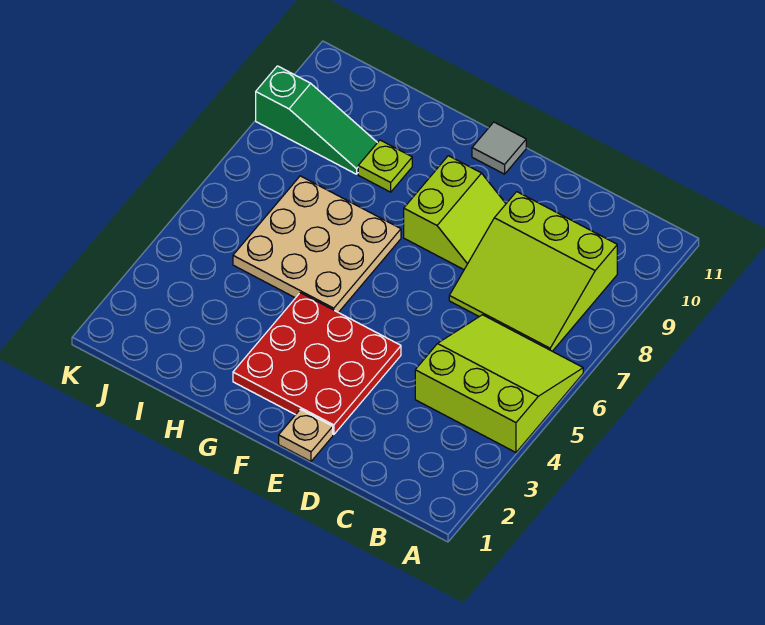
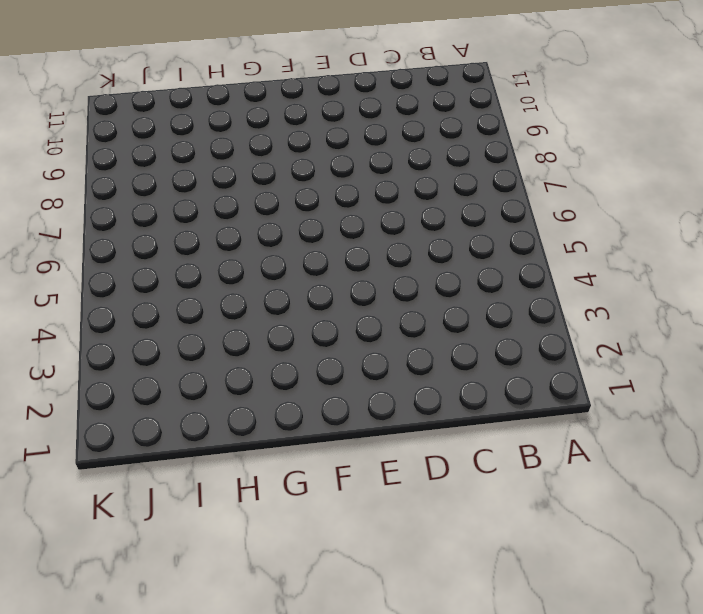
none -> lime slope A4:C6 level 1 top 4
none -> lime slope B7:D9 level 1 top 9

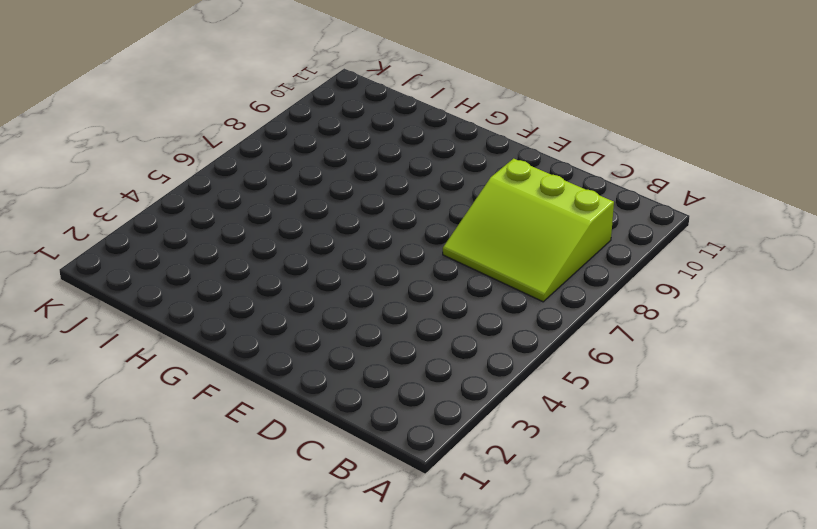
none -> lime slope A4:C6 level 1 top 4
none -> tan plate E1 level 1

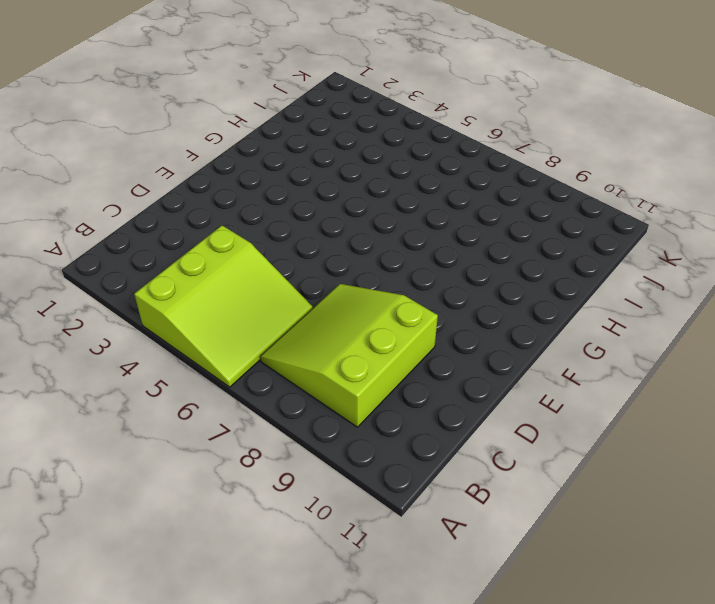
none -> tan plate E1 level 1
none -> red plate E2:G4 level 1

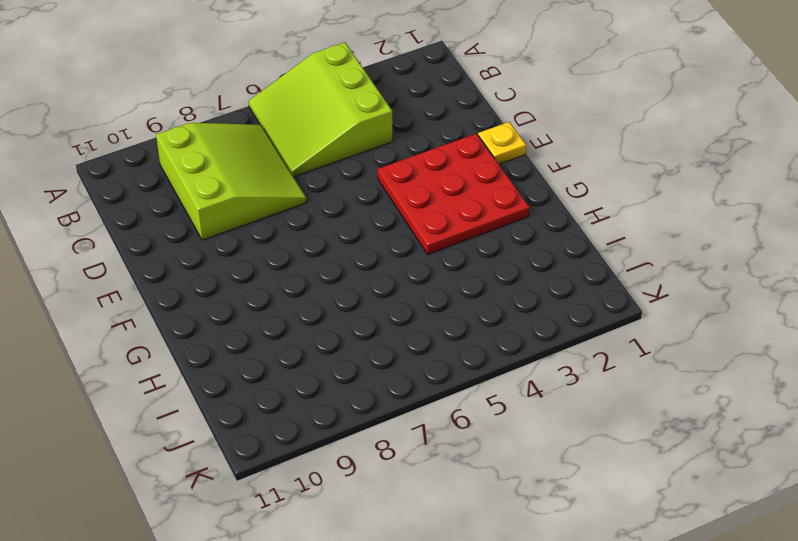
yellow plate E1 level 1 -> tan plate E1 level 1
none -> lime slope E8:F9 level 1 top F
none -> grey tile F11 level 1

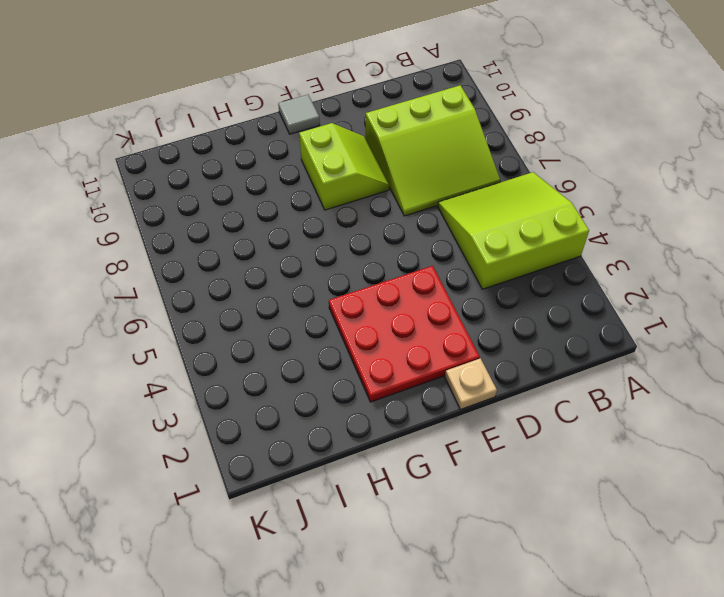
none -> tan plate G5:I7 level 1
none -> lime plate H9 level 1

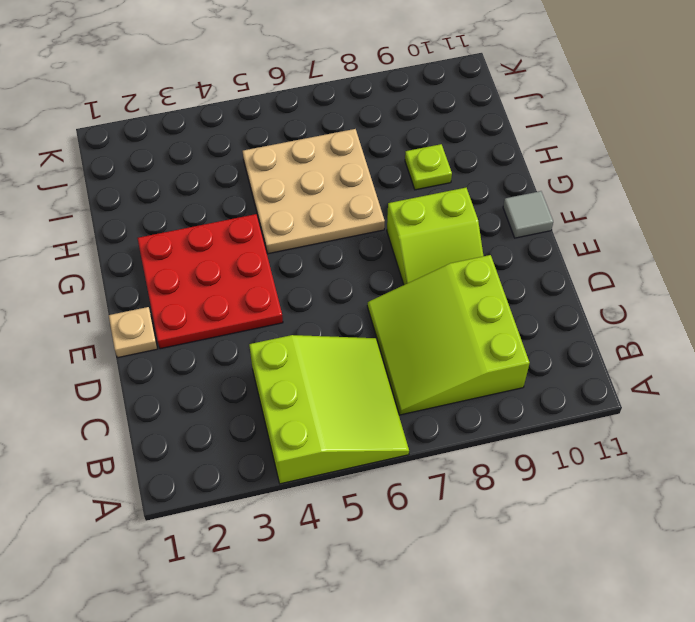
none -> green slope I9:K9 level 1 top K

